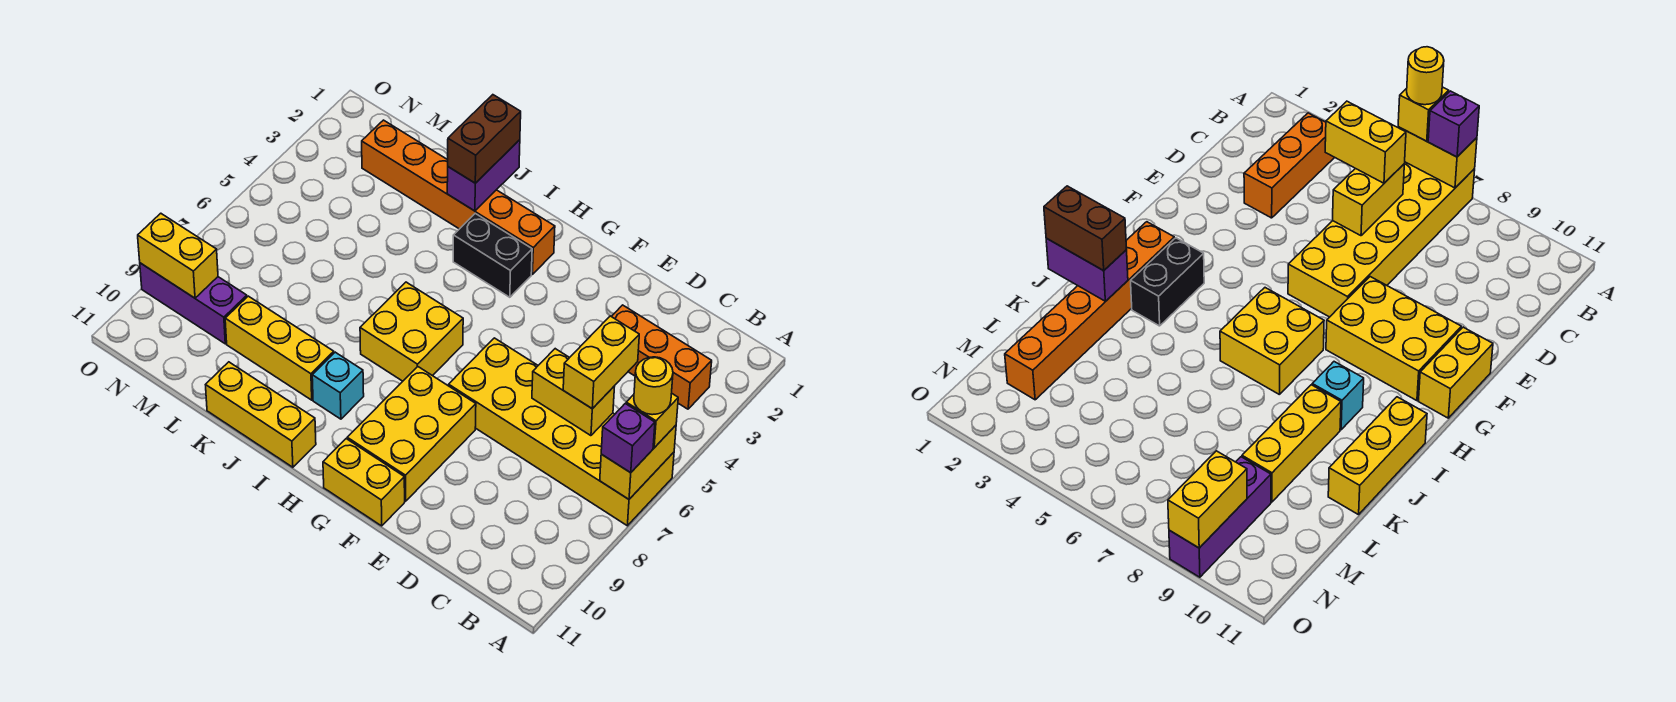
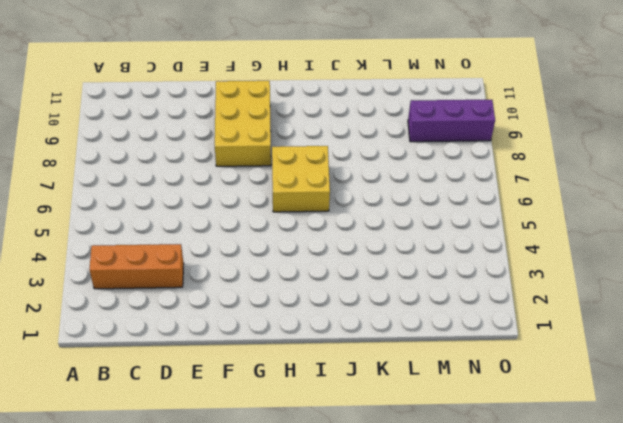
none -> yellow brick A6:F7 level 1
none -> yellow brick F11:G11 level 1
none -> orange brick H2:M2 level 1

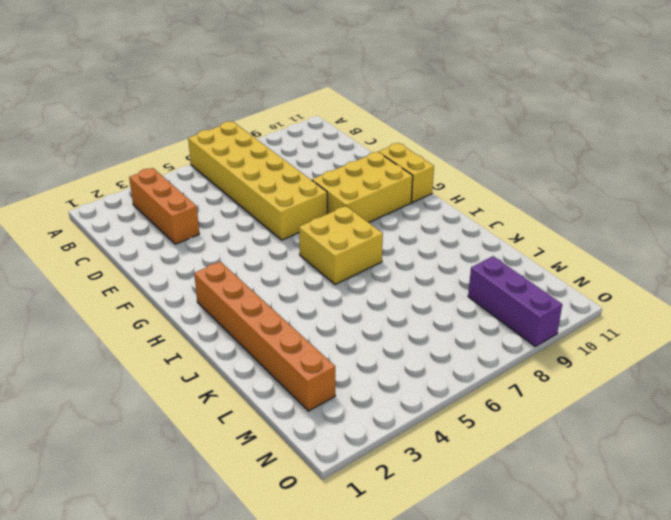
none -> black brick H3:I3 level 1
none -> cyan brick I9 level 1
none -> yellow brick I11:K11 level 1

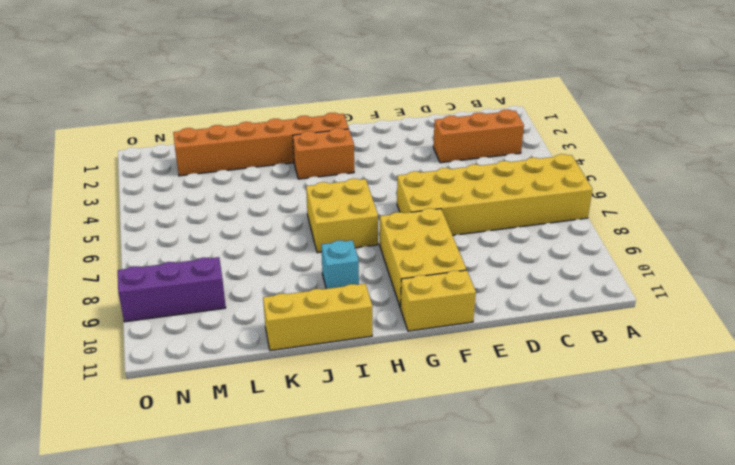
orange brick H3:I3 level 1 -> black brick H3:I3 level 1
none -> yellow brick J9:L9 level 1
none -> yellow brick A6:A7 level 2
none -> yellow brick C6:D6 level 2

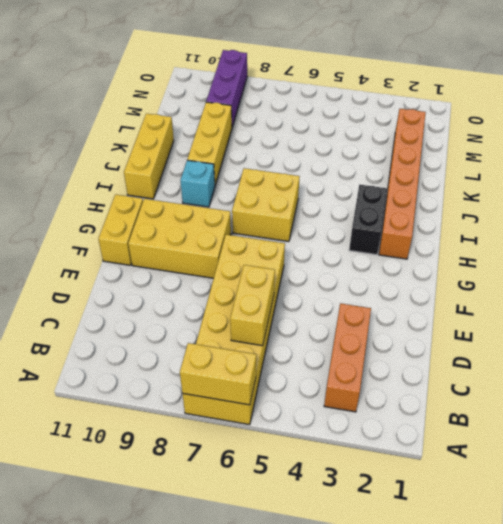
none -> purple brick J1:J2 level 2
none -> yellow brick N9:O9 level 2
none -> yellow brick A6 level 3

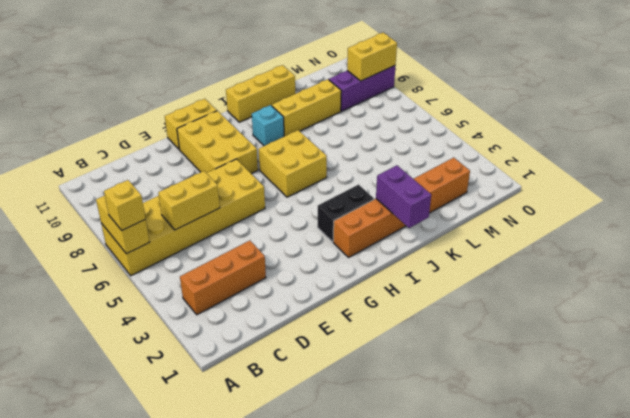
none -> purple brick A7 level 3
none -> yellow brick C5:C6 level 3
none -> brown brick J1:J2 level 3

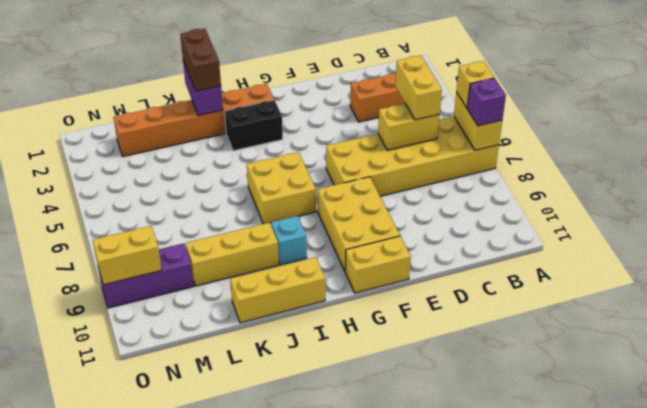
none -> yellow round brick A6 level 4

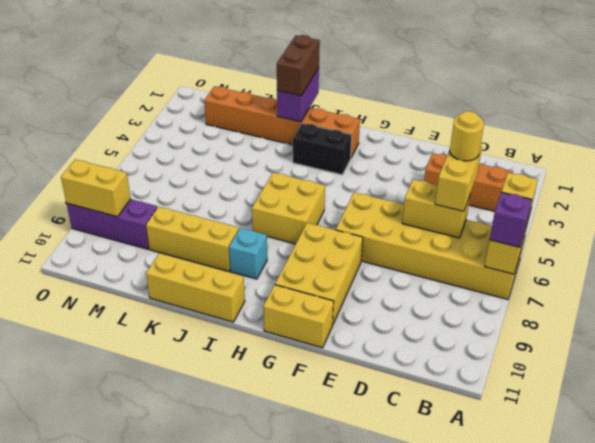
yellow round brick C5 level 4 -> yellow round brick A6 level 4

